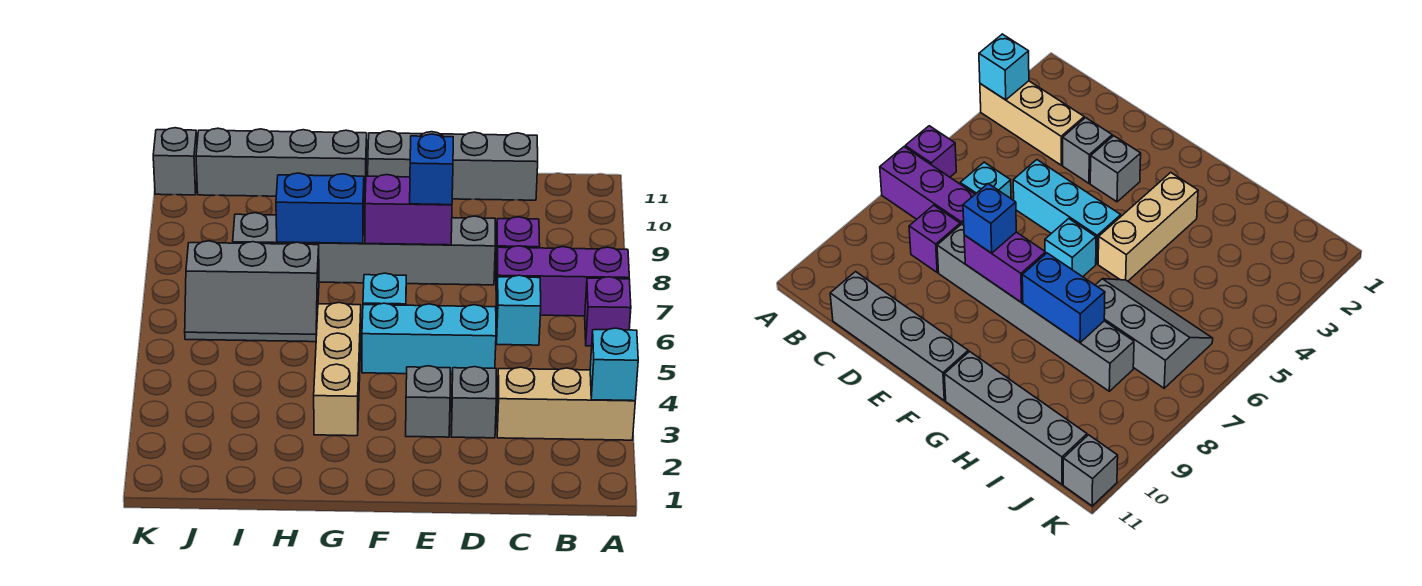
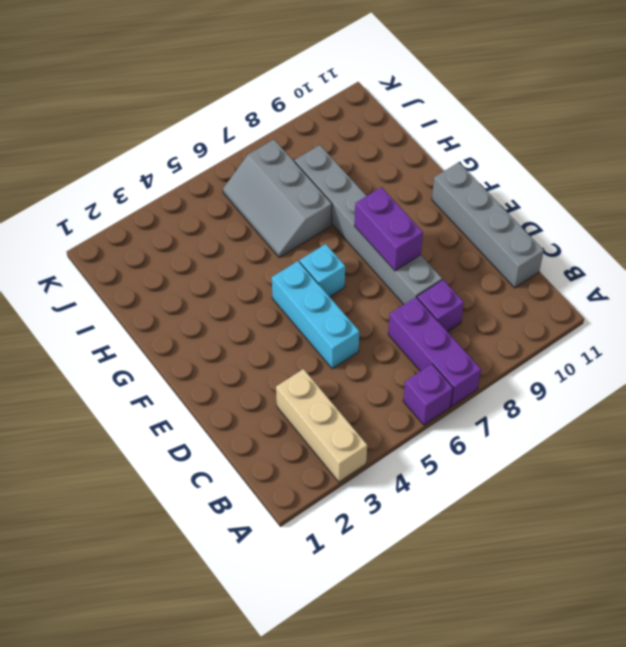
none -> cyan brick C6 level 1
none -> grey brick D3 level 1
none -> grey brick E3 level 1

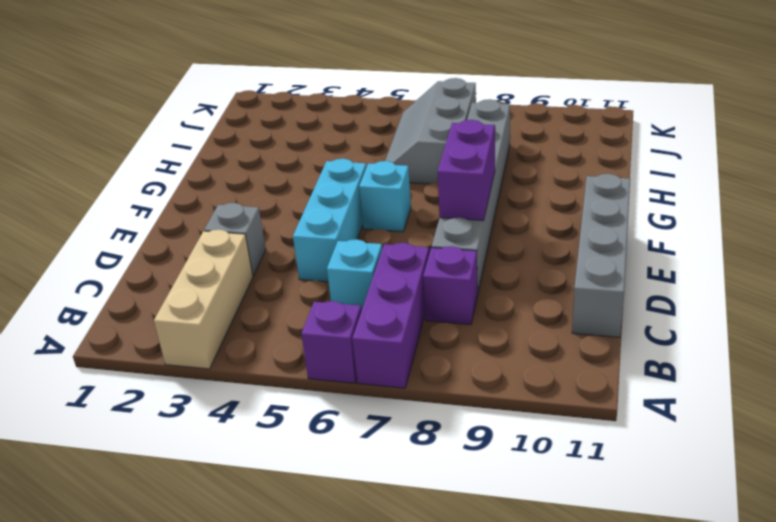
none -> grey brick E3 level 1
none -> tan brick G3:G5 level 1
none -> grey brick G11:J11 level 1

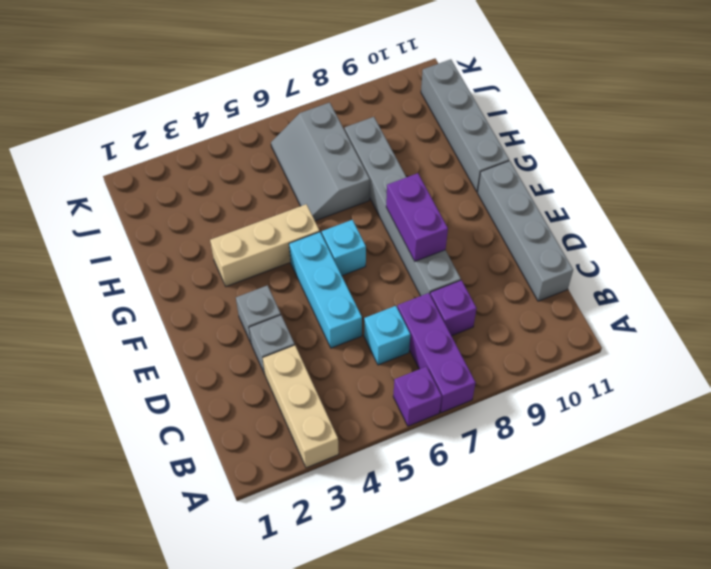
none -> grey brick K11 level 1
none -> cyan brick A3 level 2
none -> blue brick G8:H8 level 2

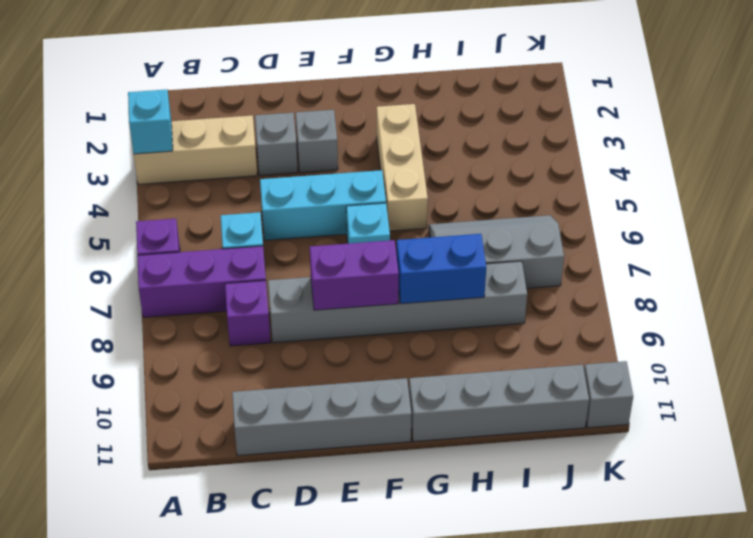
none -> blue brick E8 level 3

